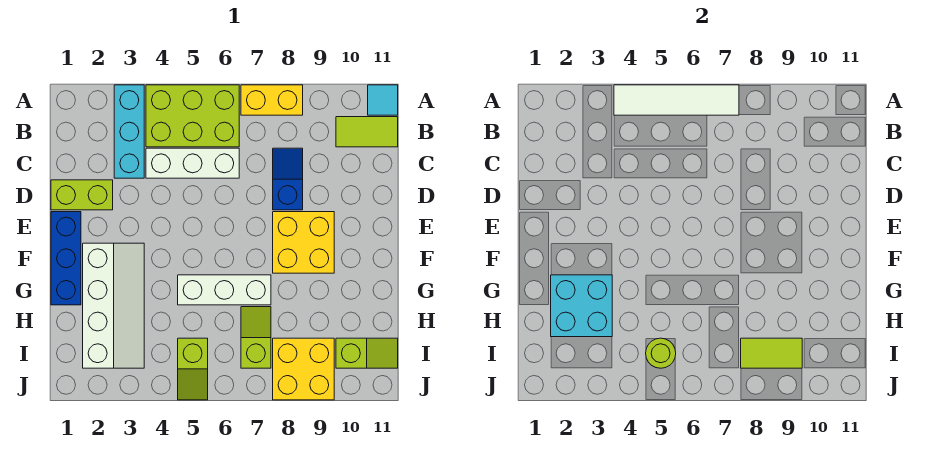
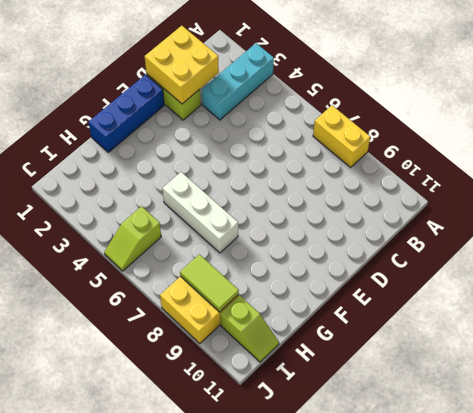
yellow brick C1:D2 level 2 -> yellow brick E8:F9 level 1
none -> lime brick A4:B6 level 1
none -> cyan tile A11 level 1
none -> lime tile B10:B11 level 1

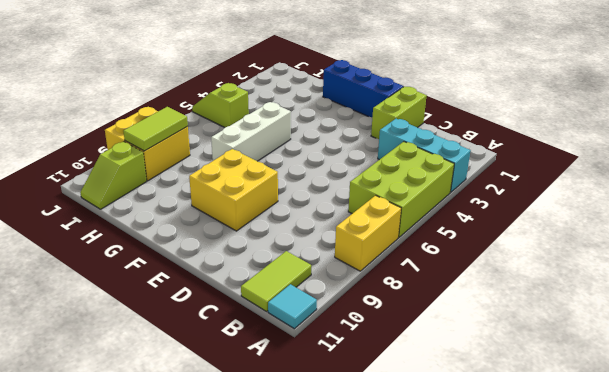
none -> white brick C4:C6 level 1
none -> blue slope C8:D8 level 1 top D
none -> white slope F2:I3 level 1 top 2

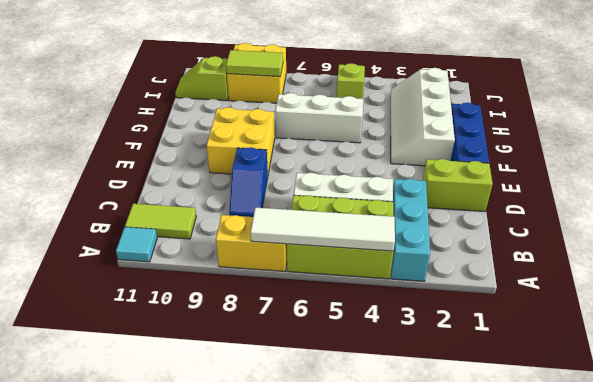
none -> lime slope H7:I7 level 1 top I
none -> cyan brick G2:H3 level 2
none -> lime round brick I5 level 2

